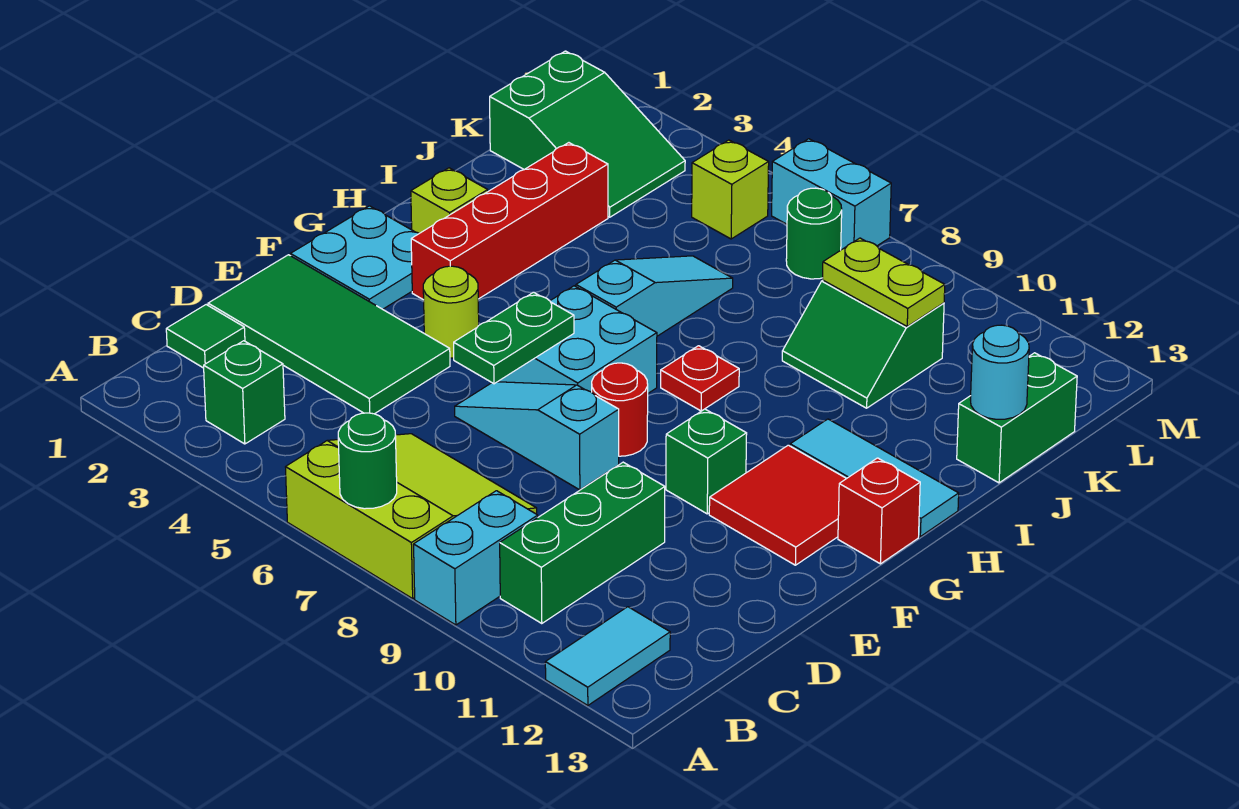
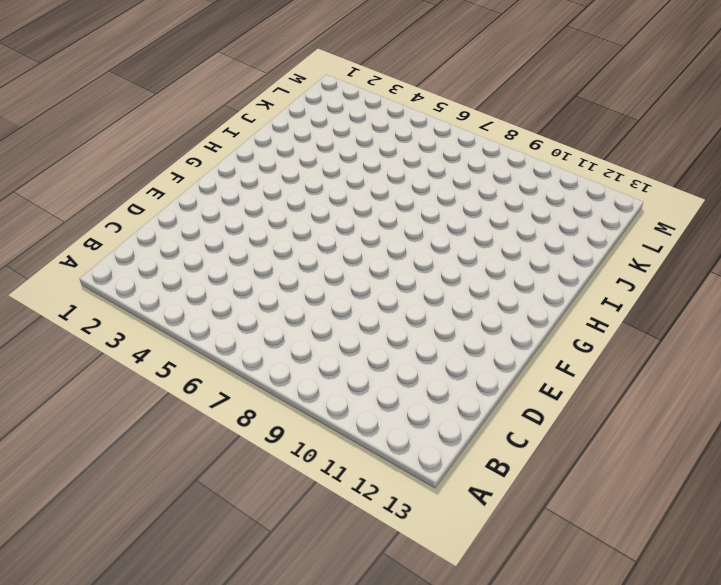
none -> lime slope A6:C8 level 1 top A
none -> cyan brick A9:B9 level 1
none -> cyan tile A12:B12 level 1
none -> green brick B3 level 1

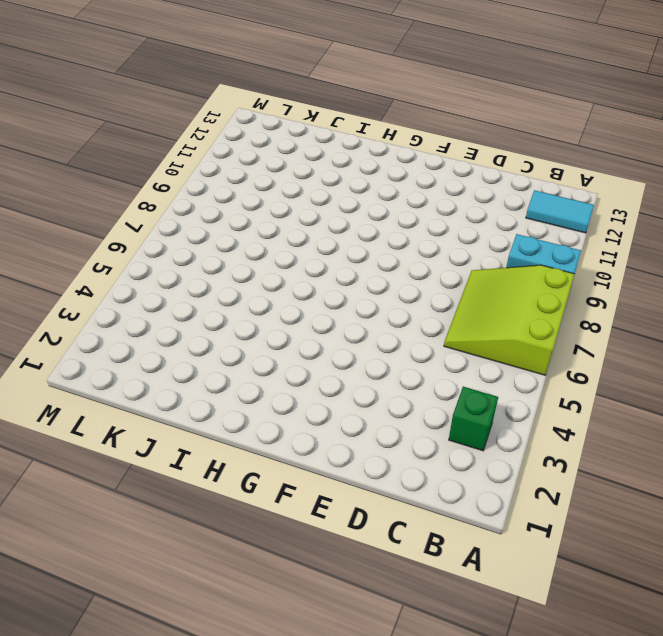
none -> green brick B10:D10 level 1
none -> green tile C1 level 1
none -> green tile D1:E4 level 1
none -> cyan slope E6:E8 level 1 top 8

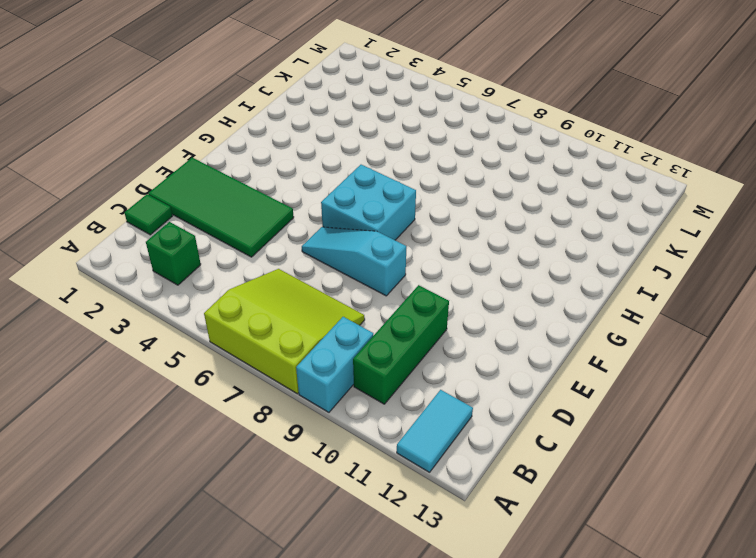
none -> cyan plate F1:G2 level 1
none -> lime round brick F4 level 1
none -> red round brick F8 level 1
none -> green brick F10 level 1

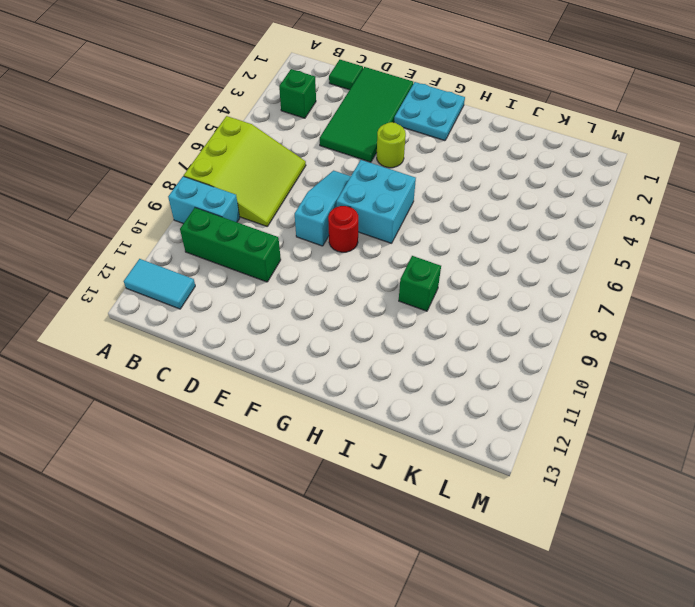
green brick I9 level 1 -> green brick F10 level 1
none -> red tile F11:G12 level 1
none -> red brick G3:J3 level 1
none -> red brick G13 level 1
none -> lime brick H2 level 1

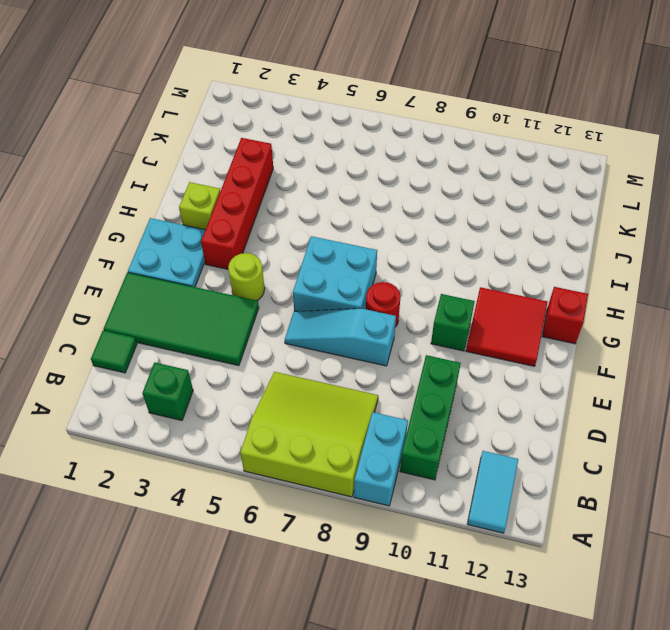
none -> cyan slope H6:J6 level 1 top H
none -> red plate H8 level 1
none -> cyan tile H11:H13 level 1
none -> green slope J9:K10 level 1 top K

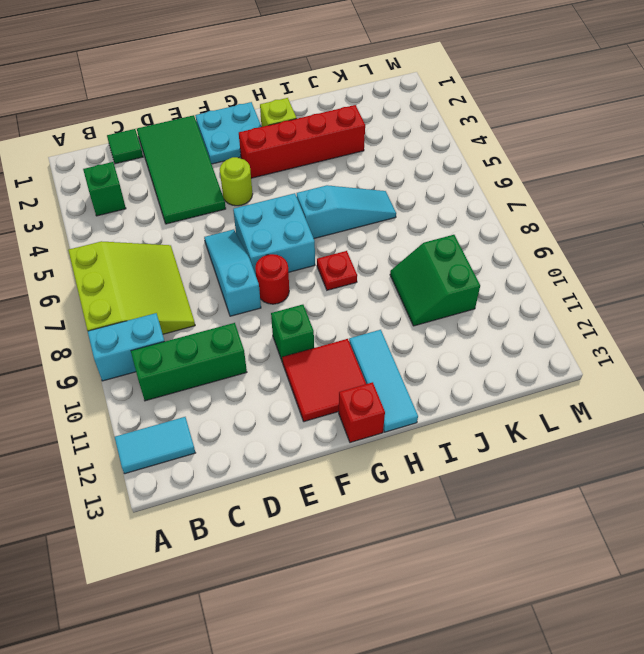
none -> green brick J13:K13 level 1
none -> green slope K1:L3 level 1 top 1
none -> lime brick L5 level 1
none -> green round brick L7 level 1

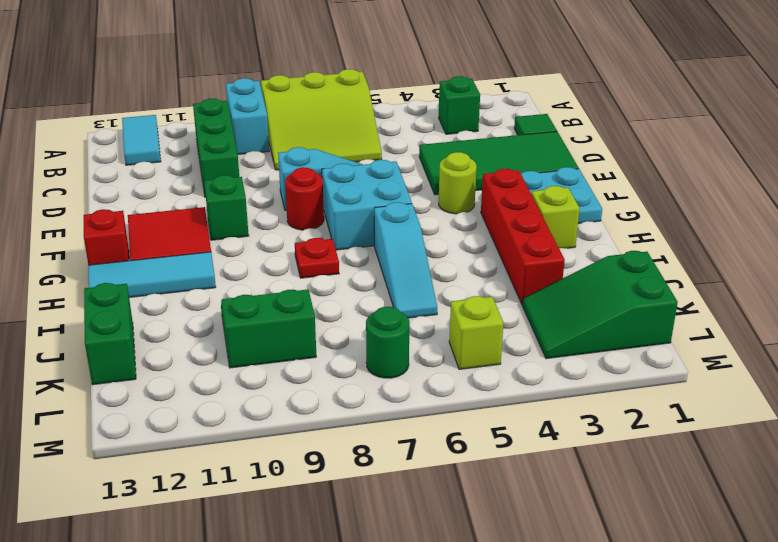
none -> cyan brick M6:M7 level 1
none -> green round brick A7 level 2
none -> green plate E6:F6 level 2
none -> cyan round brick J13 level 2

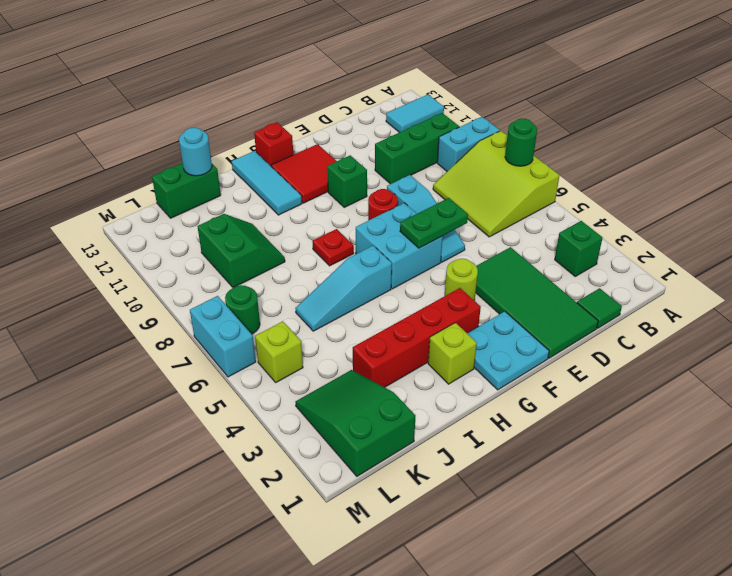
none -> lime plate K9:K10 level 2

